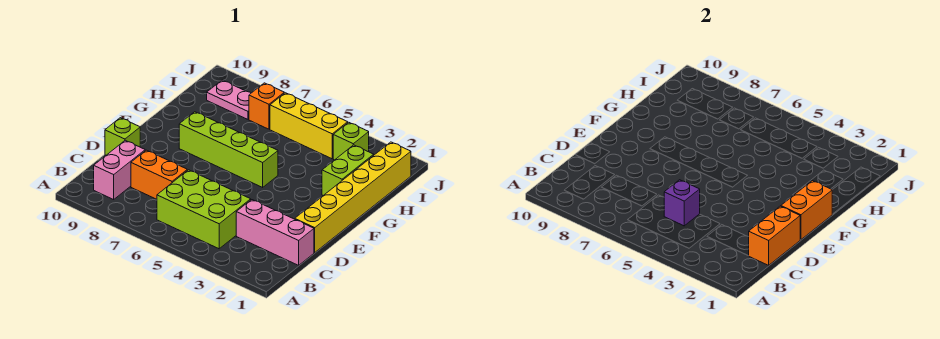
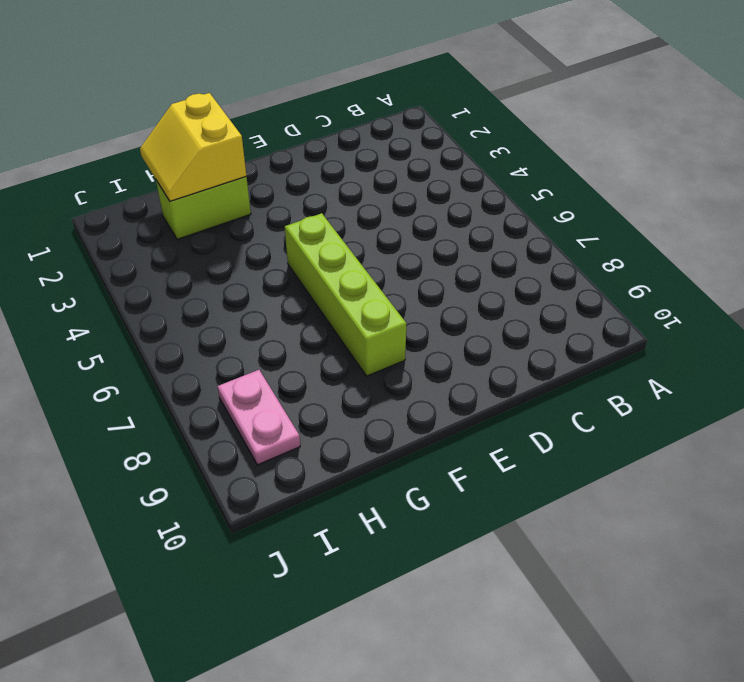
yellow slope G1:H2 level 2 top G -> none
none -> lime brick B4:C6 level 1
none -> pink brick B9:C9 level 1
none -> pink brick C1:C3 level 1

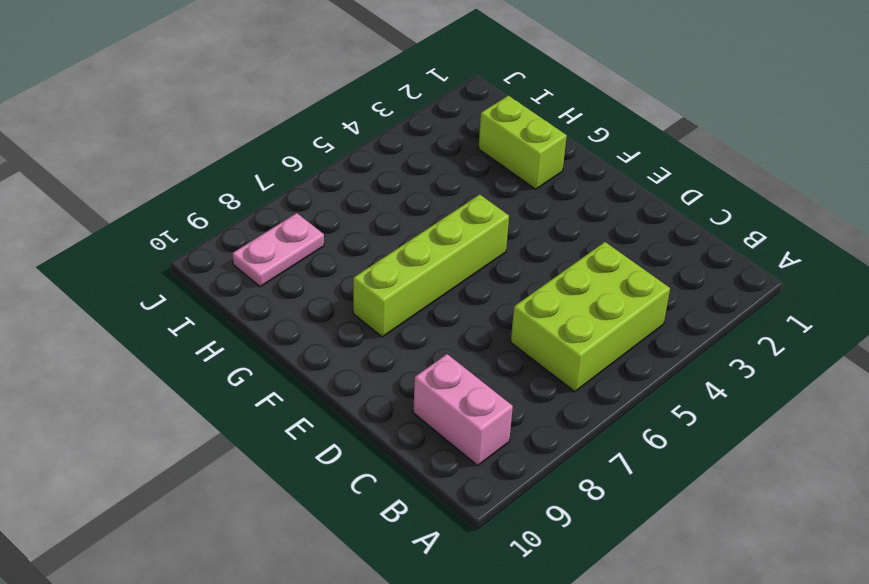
none -> pink brick C1:C3 level 1
none -> orange brick C7:C8 level 1
none -> yellow brick D1:I1 level 1

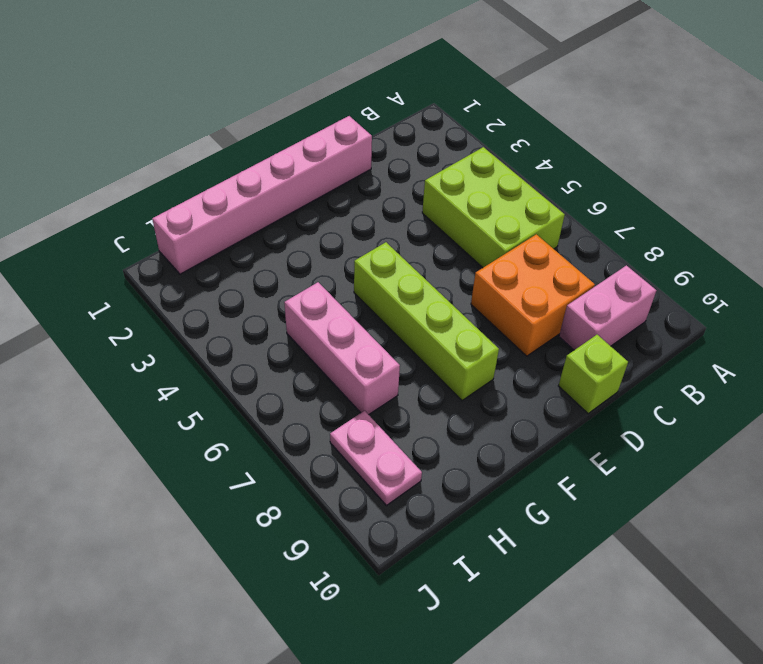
orange brick C7:D8 level 1 -> orange brick C7:C8 level 1
pink brick D1:I1 level 1 -> yellow brick D1:I1 level 1
pink brick H5:H7 level 1 -> pink brick C1:C3 level 1
none -> lime brick G2:H2 level 1
none -> lime brick I3 level 1
none -> yellow brick I4:I6 level 1

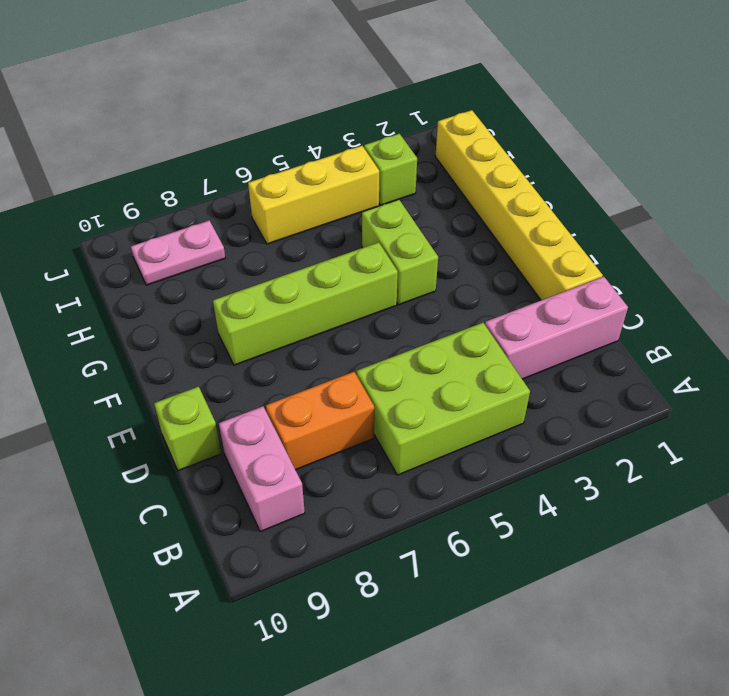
lime brick F4:G4 level 1 -> lime brick G2:H2 level 1
none -> orange brick I7 level 1
none -> orange brick C1:D1 level 2
none -> purple brick C5 level 2

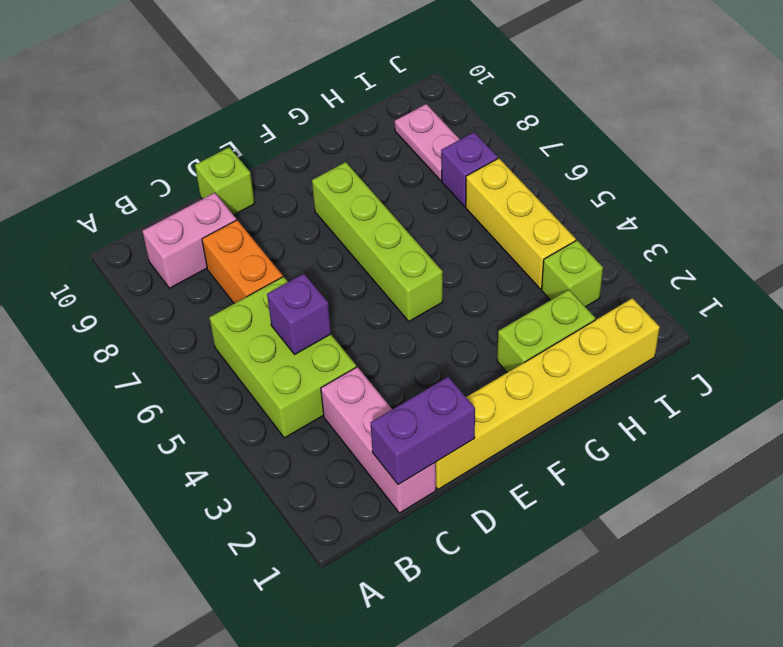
purple brick C1:D1 level 2 -> orange brick C1:D1 level 2
purple brick I7 level 1 -> orange brick I7 level 1
none -> orange brick E1:F1 level 2

